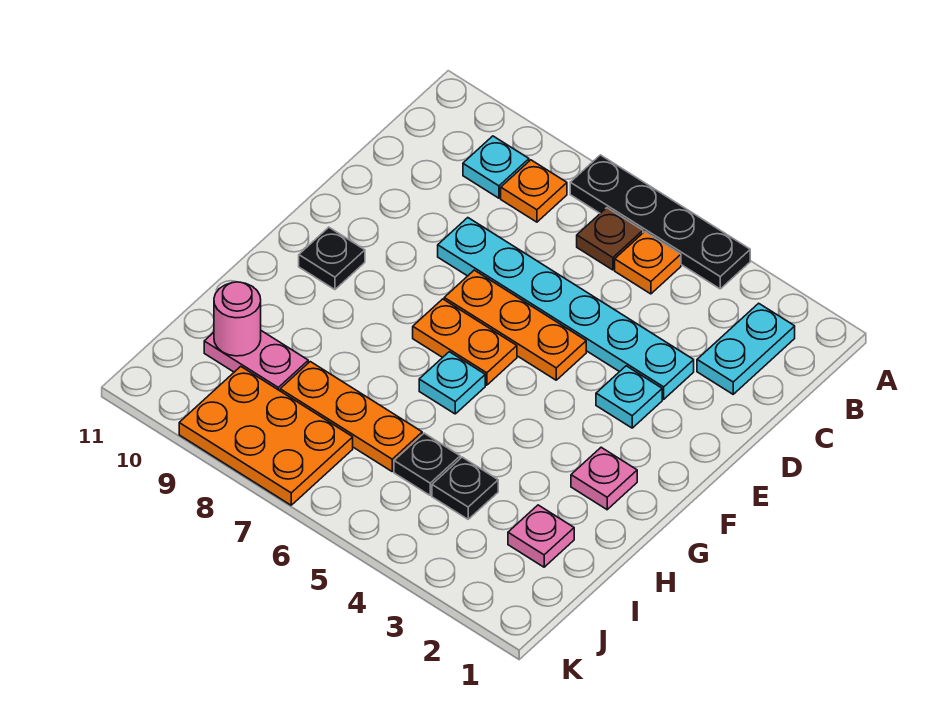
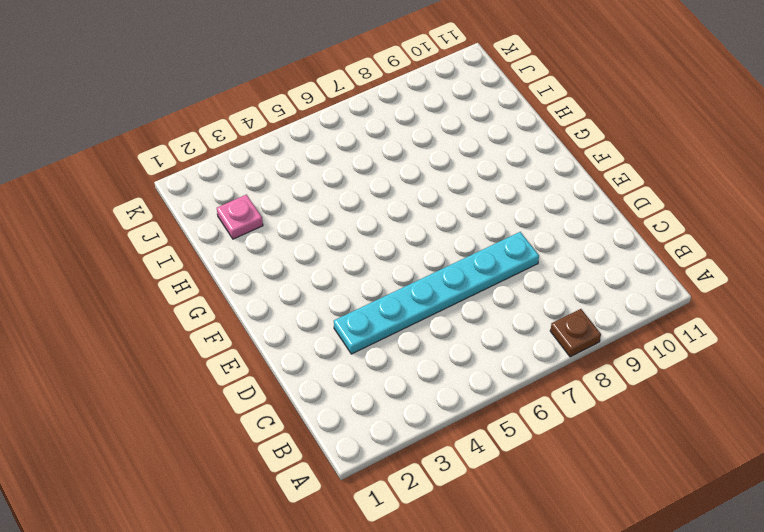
brown plate A8 level 1 -> brown plate B6 level 1
none -> black plate A4:A7 level 1
none -> cyan plate B2:C2 level 1
none -> orange plate B5 level 1

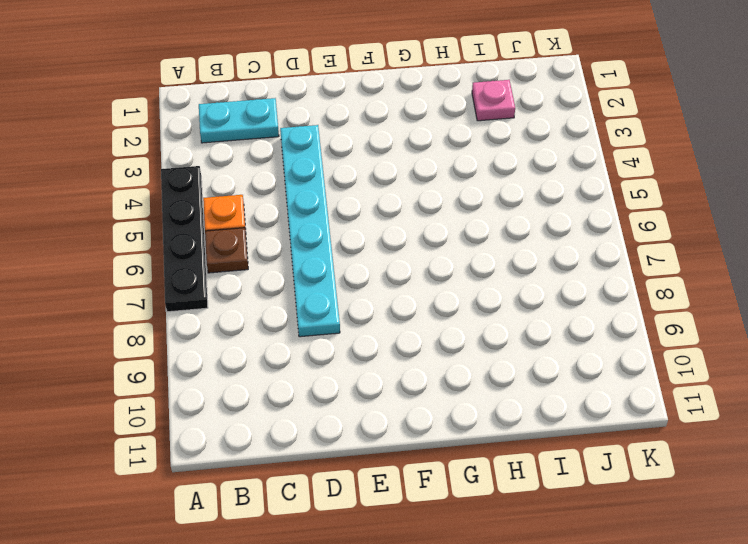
none -> orange plate B8 level 1
none -> cyan plate B9 level 1
none -> cyan plate E3 level 1

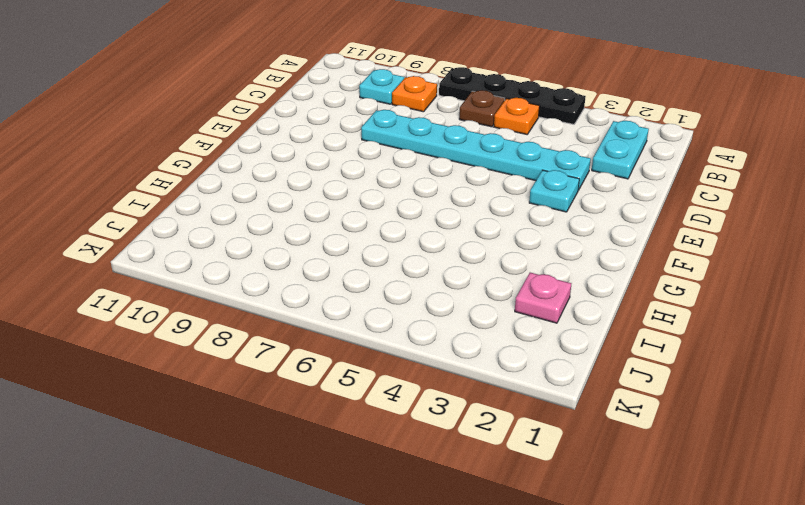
none -> orange plate E5:E7 level 1
none -> orange plate F6:F7 level 1
none -> black plate F10 level 1

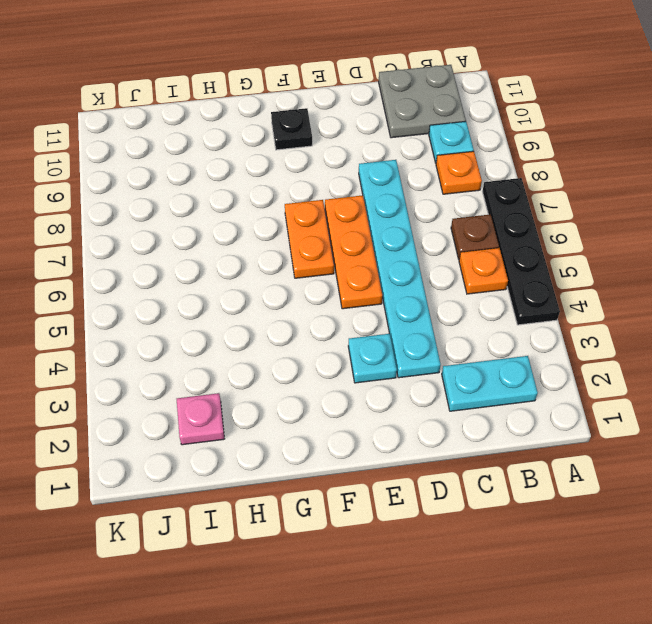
grey plate B10:C11 level 1 -> none
none -> pink plate G2 level 1
none -> cyan plate G6 level 1
none -> black plate I4 level 1

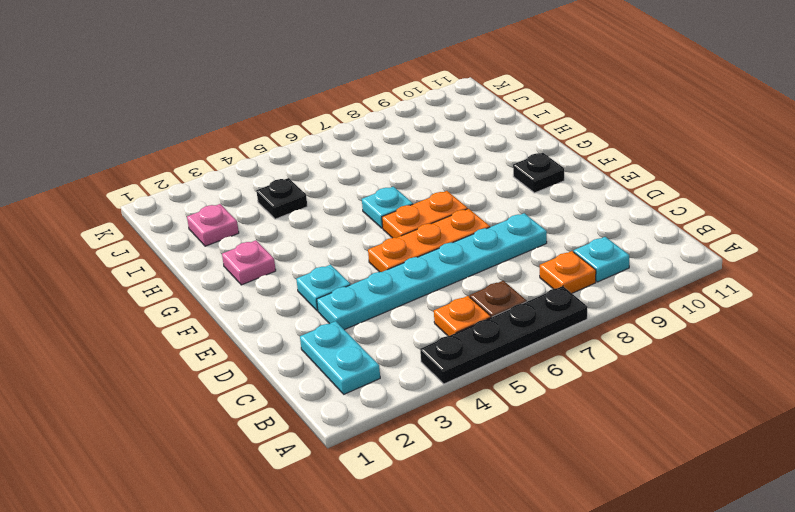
none -> black plate I5 level 1
none -> orange plate I6:I8 level 1
none -> pink plate I9:I10 level 1

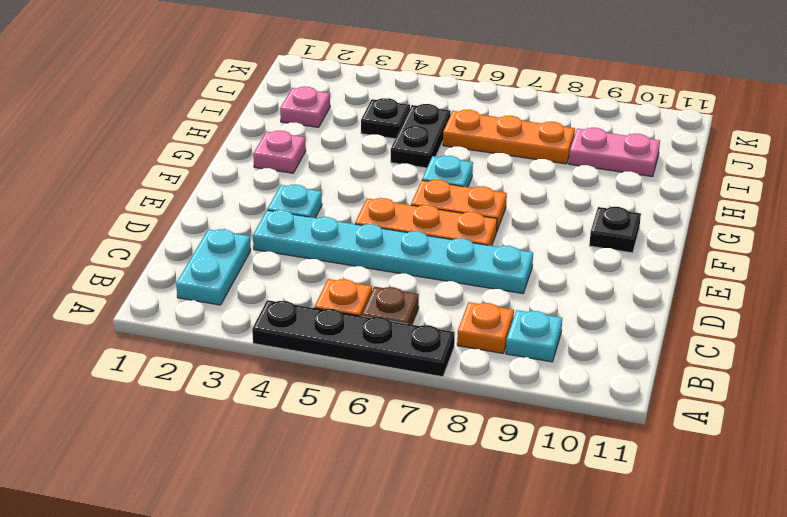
black plate H5:I5 level 1 -> black plate I5 level 1
none -> orange plate J7:K9 level 1
none -> pink round brick I10 level 2

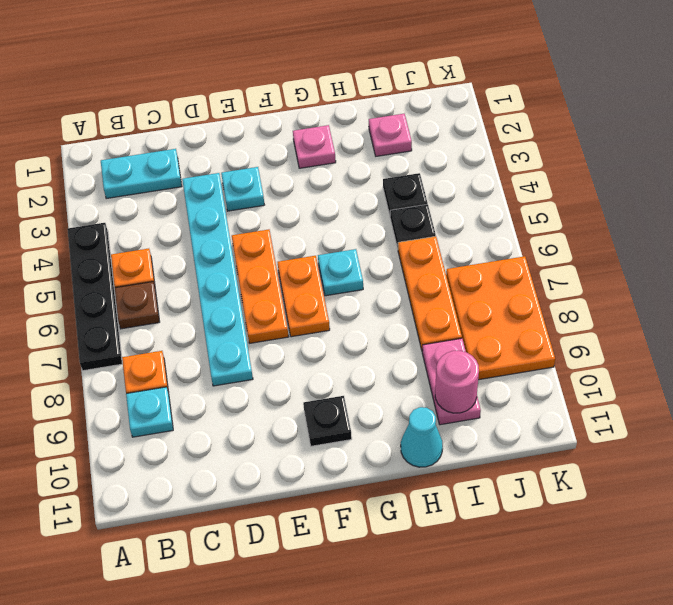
cyan cone H11 level 1 -> none

